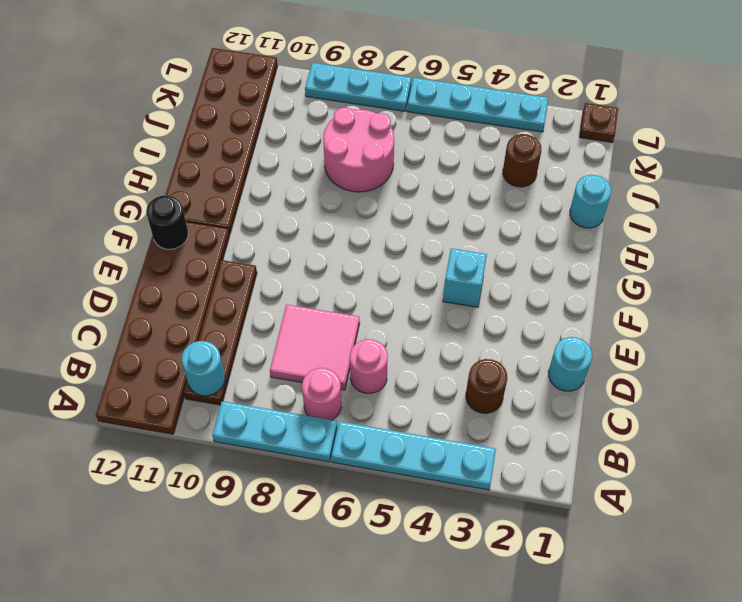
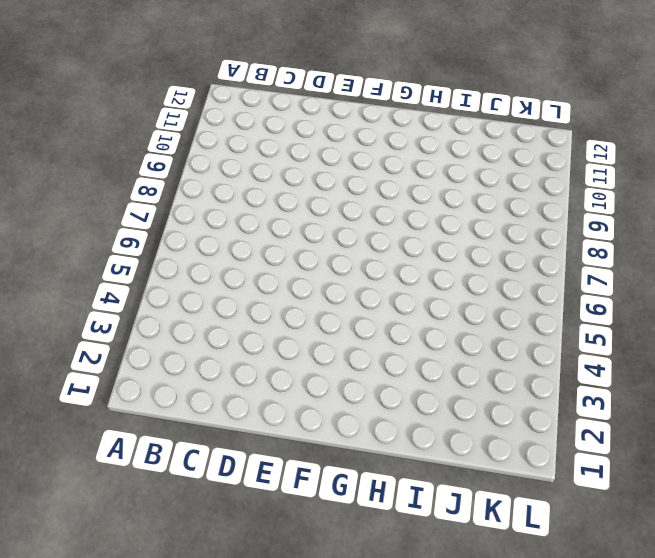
none -> cyan plate A3:A6 level 1
none -> cyan plate A7:A9 level 1
none -> brown plate A11:F12 level 1

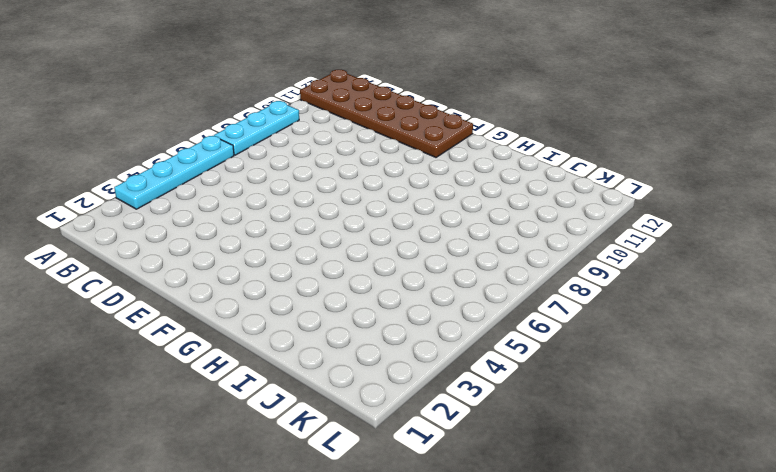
none -> pink round brick B7 level 1
none -> brown plate B10:E10 level 1
none -> brown round brick C3 level 1

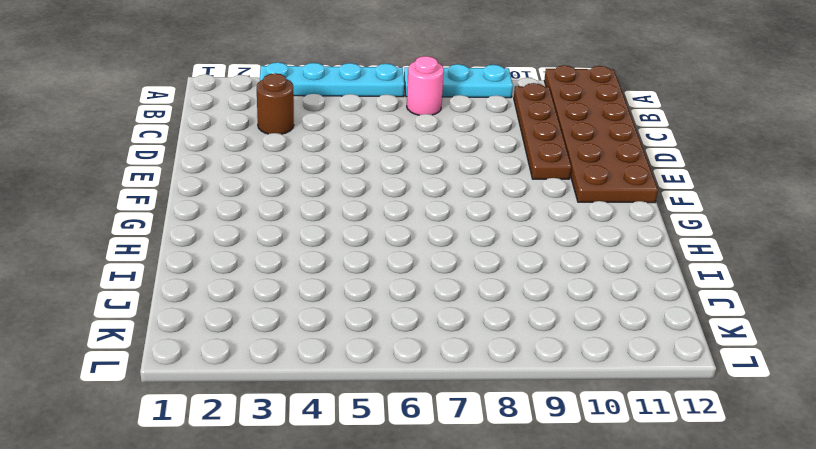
none -> pink round brick C6 level 1
none -> pink tile C7:D8 level 1
none -> cyan round brick D1 level 1

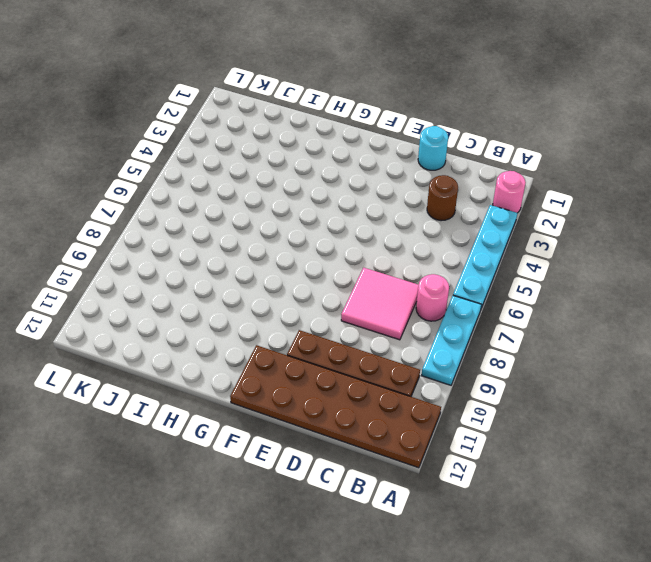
pink round brick A2 level 1 -> pink round brick C6 level 1
none -> cyan brick F4 level 1
none -> brown plate G11:L12 level 1
none -> cyan round brick I1 level 1

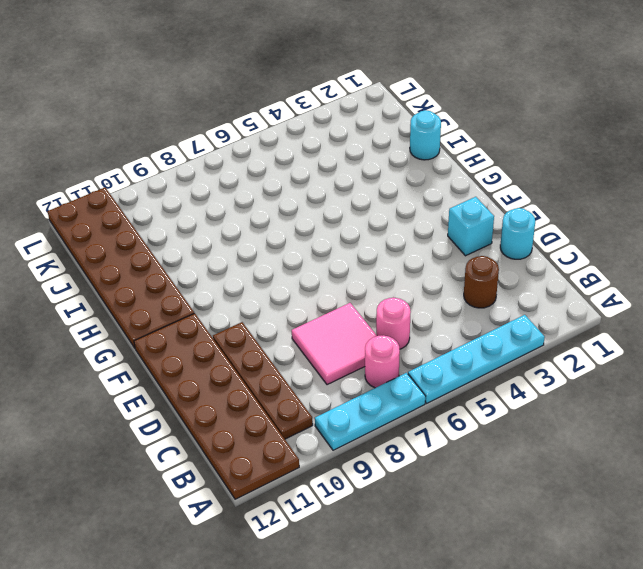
cyan brick E2 level 1 -> cyan brick F4 level 1
none -> pink round brick I7:J8 level 1
none -> brown round brick J3 level 1
none -> brown plate L1 level 1

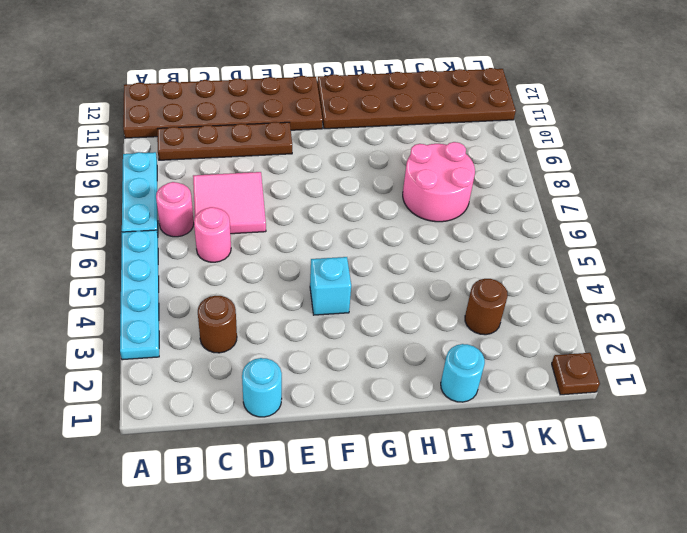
none -> cyan plate L3:L6 level 1
none -> cyan plate L7:L9 level 1
none -> cyan round brick B10 level 2

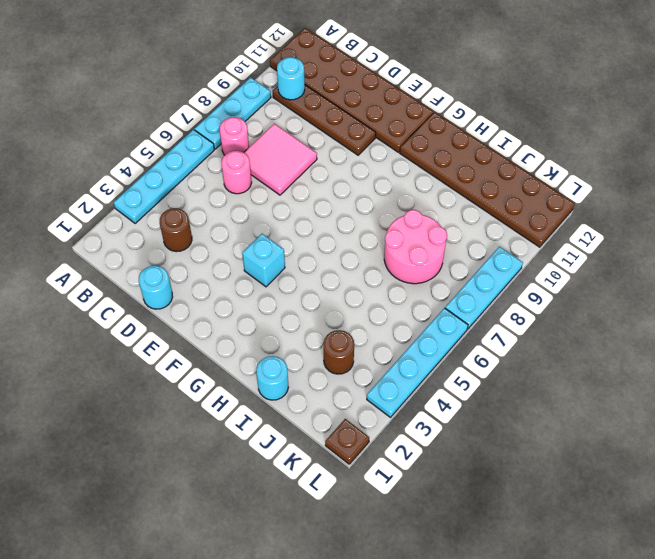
none -> black round brick F12 level 2

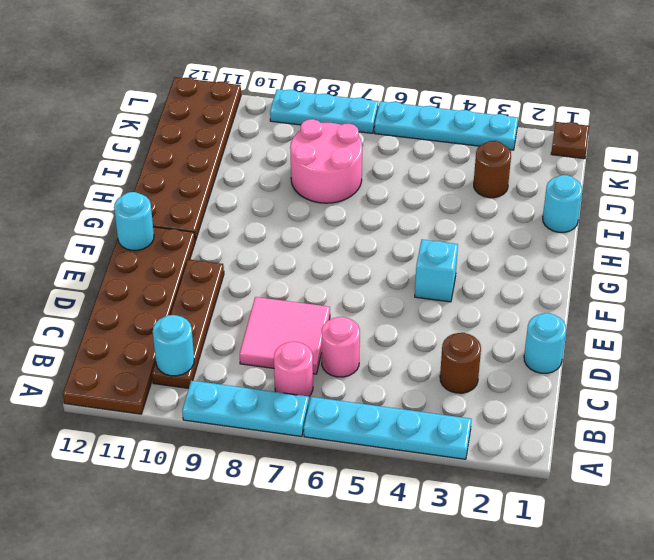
cyan round brick F12 level 2 -> black round brick F12 level 2

